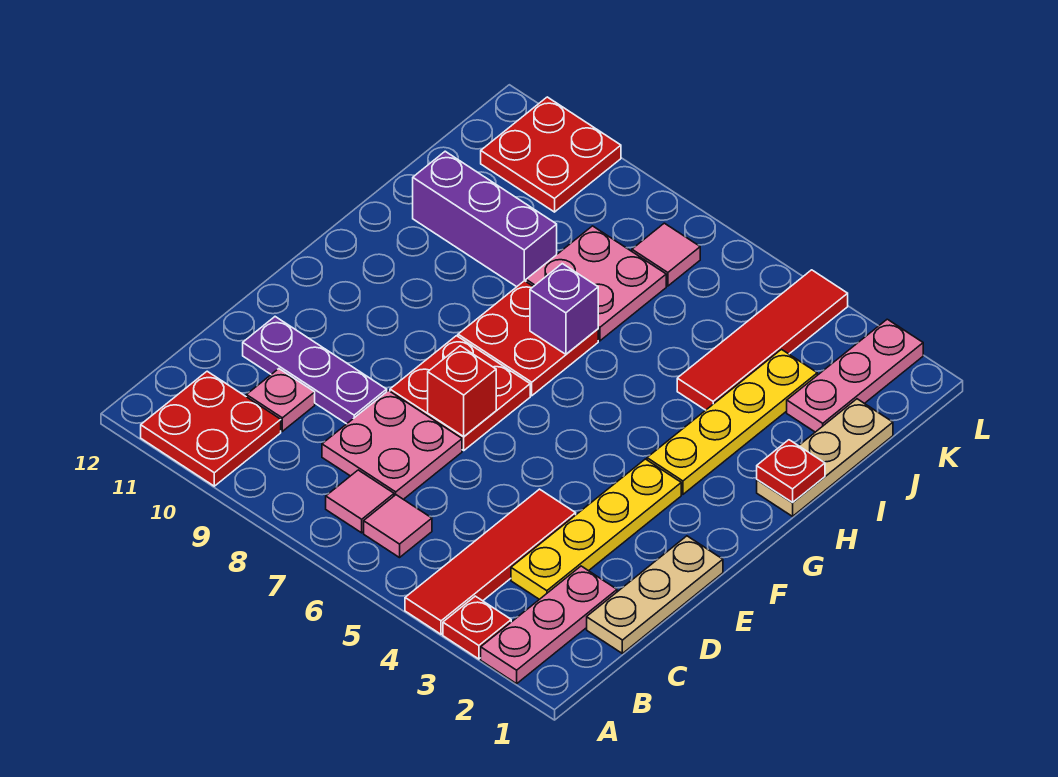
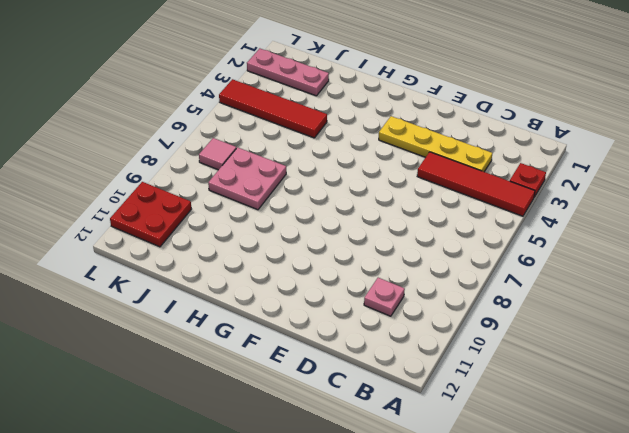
none -> pink plate A2:C2 level 1
none -> red plate A10:B11 level 1
none -> pink tile B6 level 1

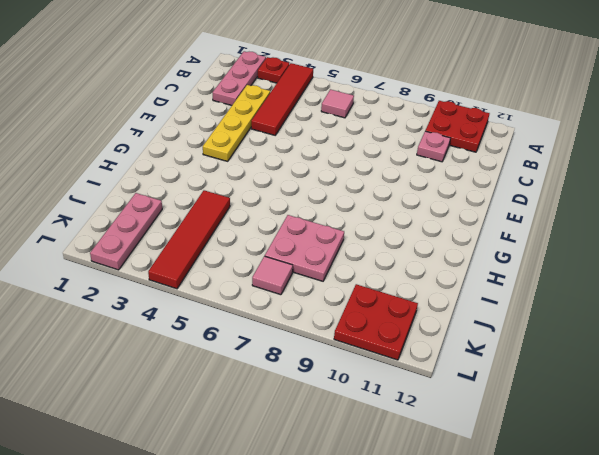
none -> pink tile B7 level 1
none -> tan plate C1:E1 level 1
none -> pink plate C7:D8 level 1

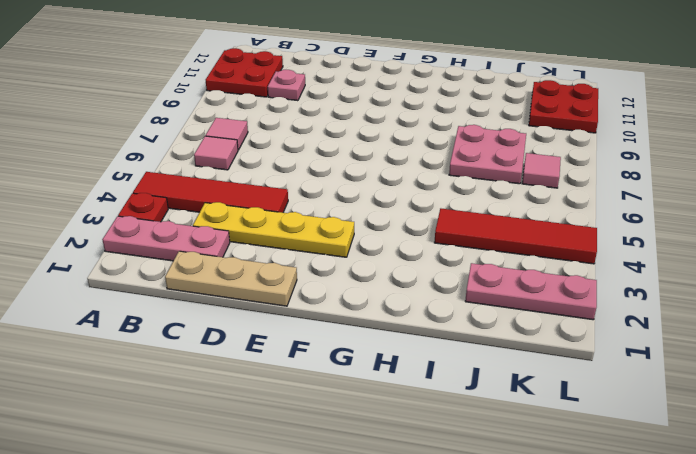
none -> pink plate C7:D8 level 1
none -> purple plate D9:D11 level 1
none -> red plate E7:F8 level 1

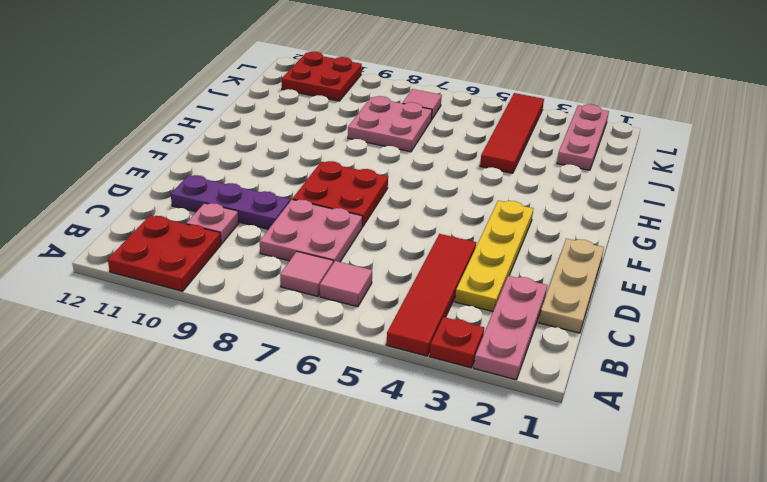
none -> yellow plate G3:J3 level 1
none -> red plate G7:H8 level 1
none -> tan plate H1:J1 level 1

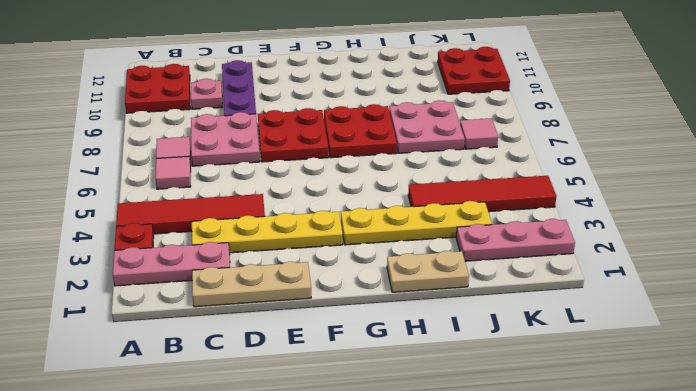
tan plate H1:I1 level 1 -> tan plate H1:J1 level 1
none -> purple brick I9:I11 level 1
none -> red brick E7 level 2
none -> red plate H1 level 2

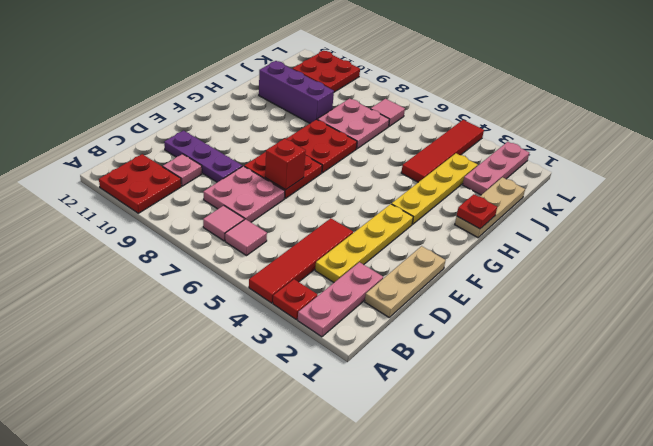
none -> purple brick H7 level 2

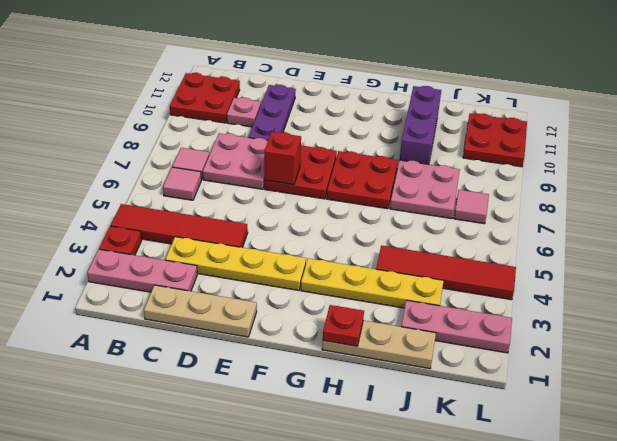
none -> purple brick H7 level 2

